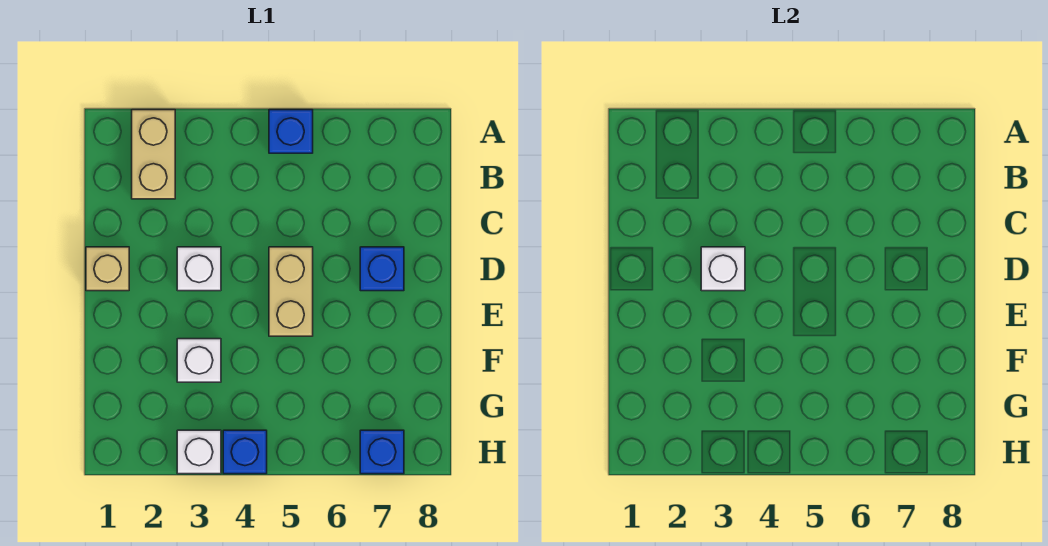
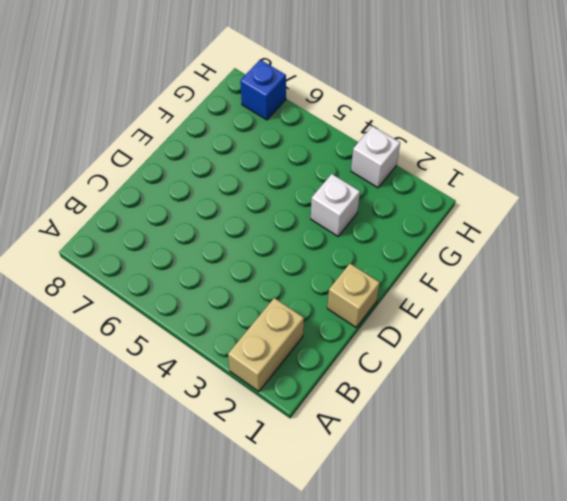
none -> blue brick A5 level 1
none -> white brick D3 level 1

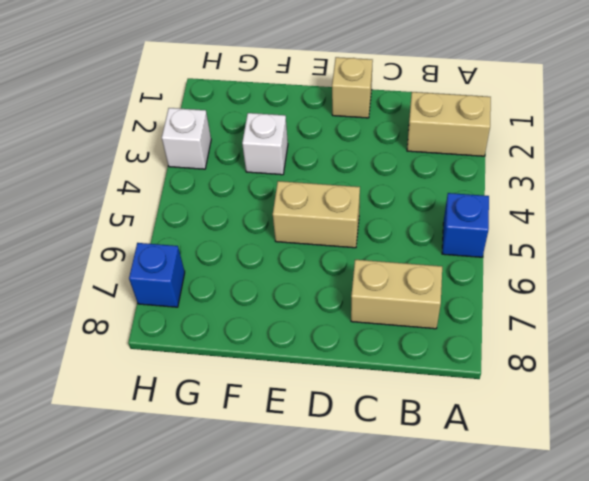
tan brick B7:C7 level 1 -> none
none -> white brick D3 level 1
none -> blue brick D7 level 1

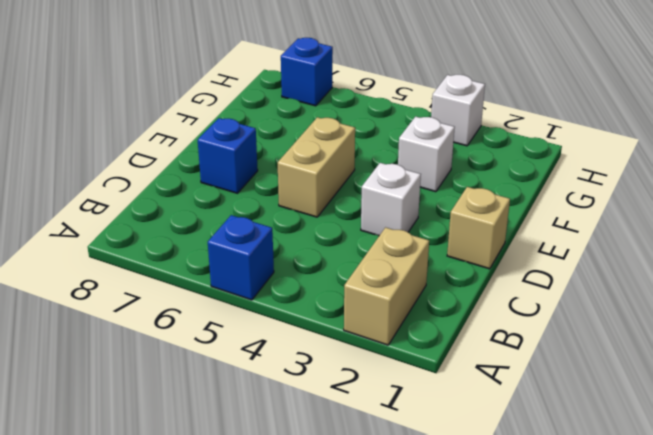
none -> blue brick H4 level 1
none -> white brick D3 level 2

